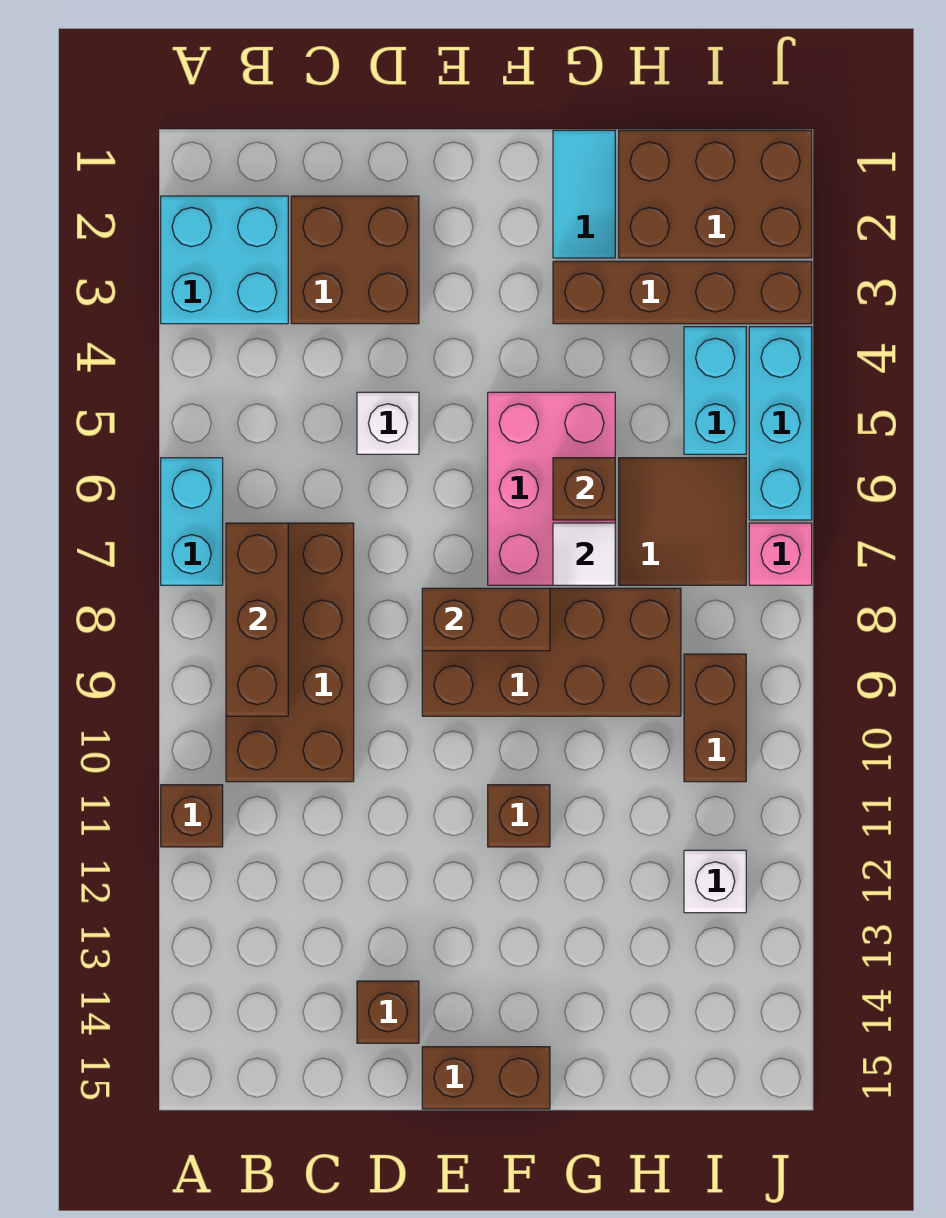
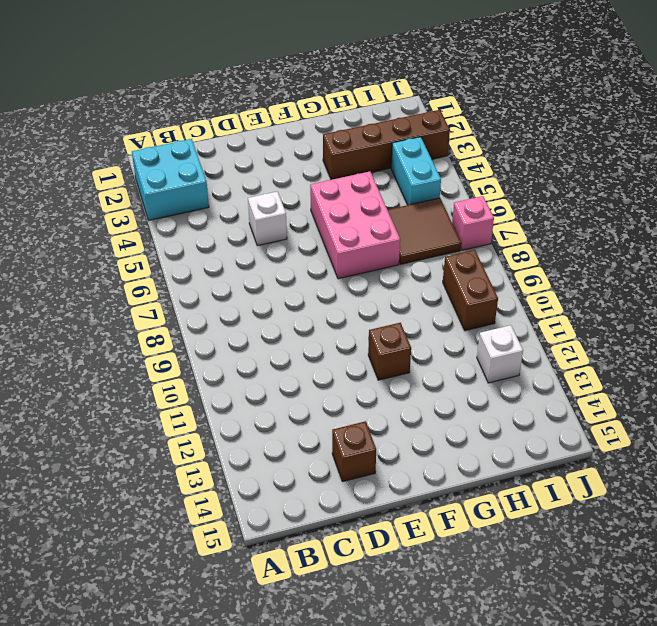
none -> cyan brick A6:A7 level 1
none -> brown brick A11 level 1
none -> brown brick B7:C10 level 1

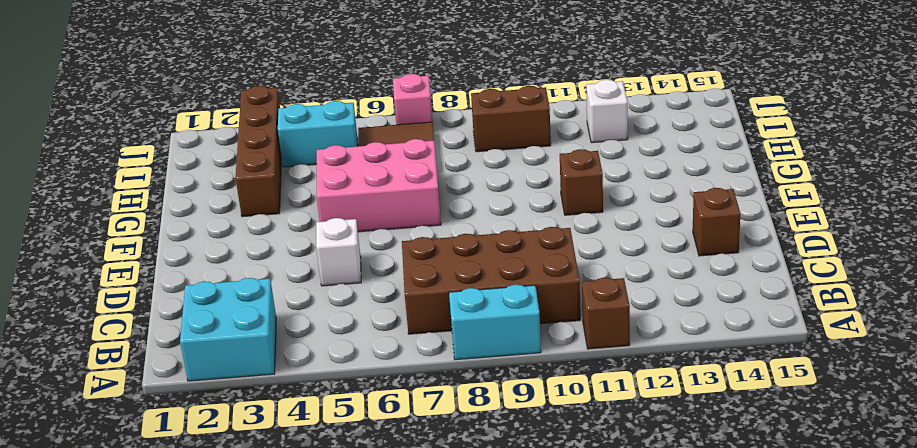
cyan brick A8:A9 level 1 -> cyan brick A6:A7 level 1
none -> brown brick C2:D3 level 1
none -> brown brick E8:H9 level 1
none -> brown brick E15:F15 level 1

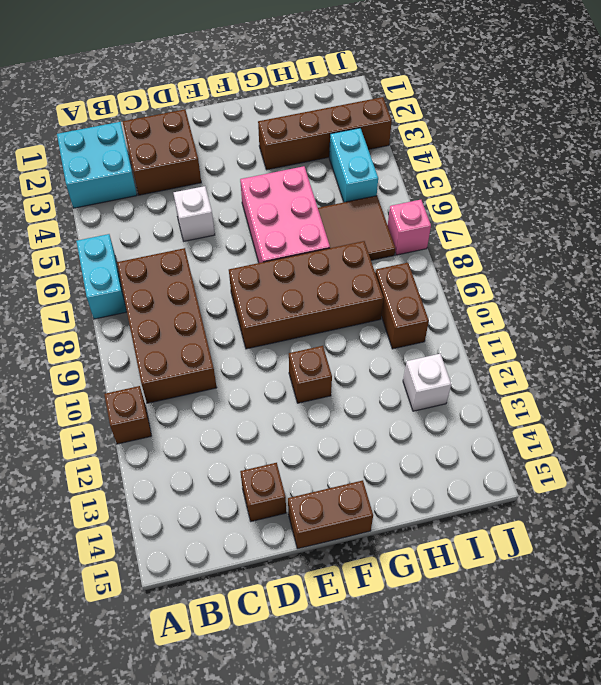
none -> cyan tile G1:G2 level 1
none -> brown brick H1:J2 level 1
none -> cyan brick J4:J6 level 1

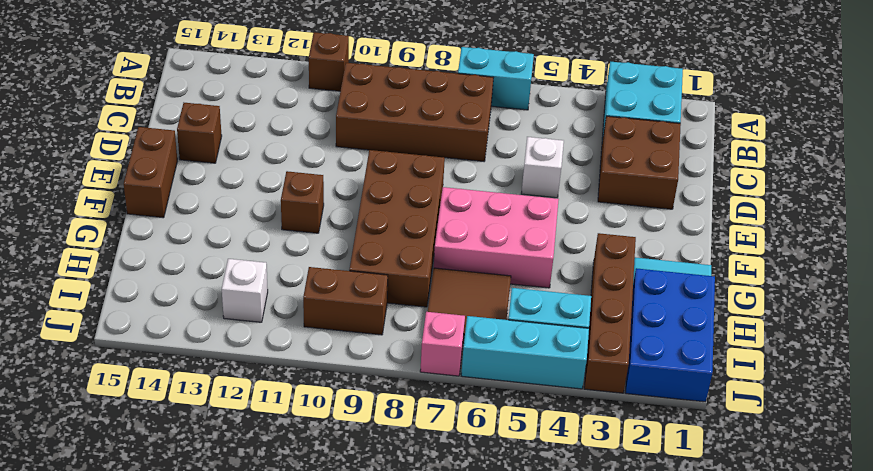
blue brick H1:J2 level 1 -> brown brick H1:J2 level 1
none -> brown brick B7:B9 level 2
none -> brown brick E8:F8 level 2
none -> brown brick G6 level 2

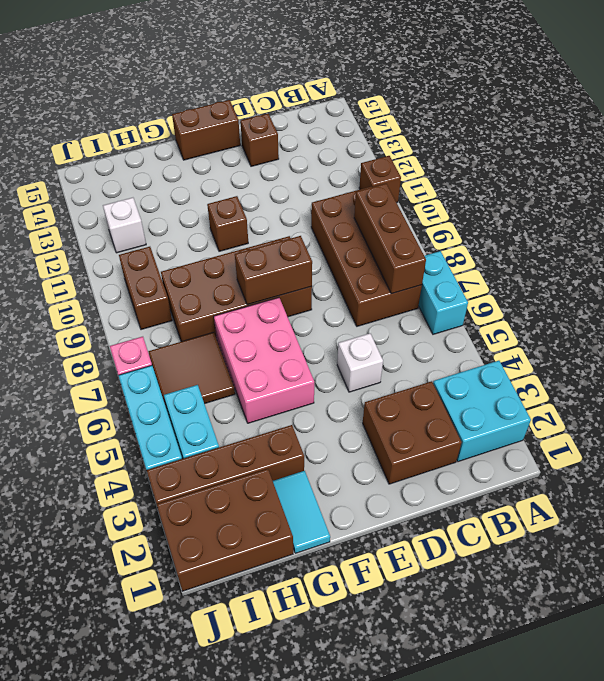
none -> brown brick G6 level 2
none -> white tile G7 level 2

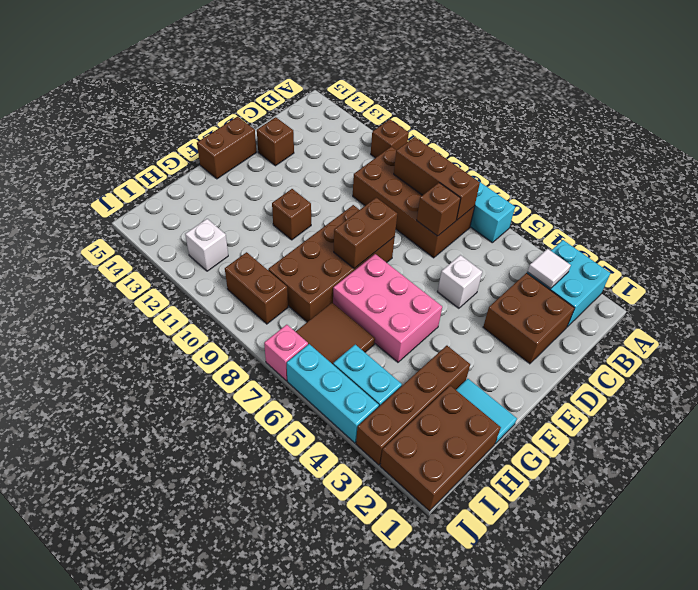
white tile B3 level 2 -> white tile G7 level 2
brown brick C7 level 2 -> brown brick G6 level 2

